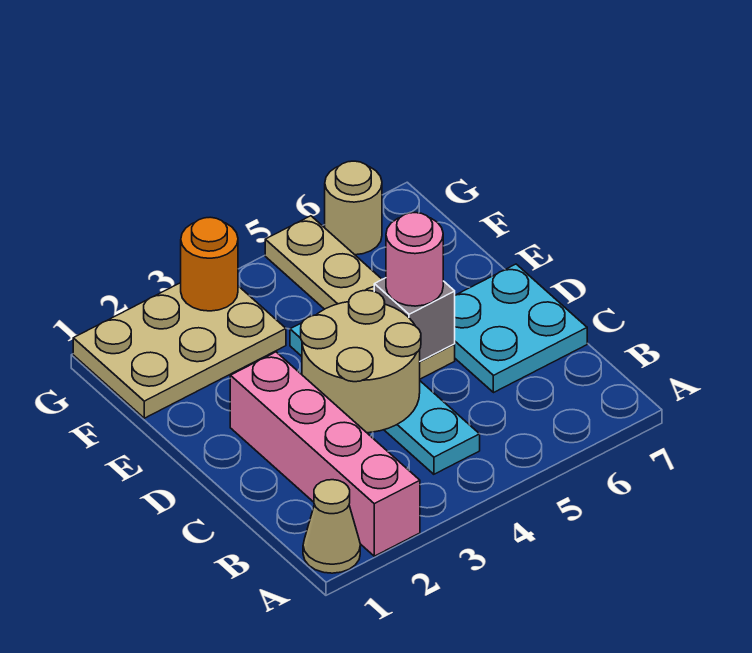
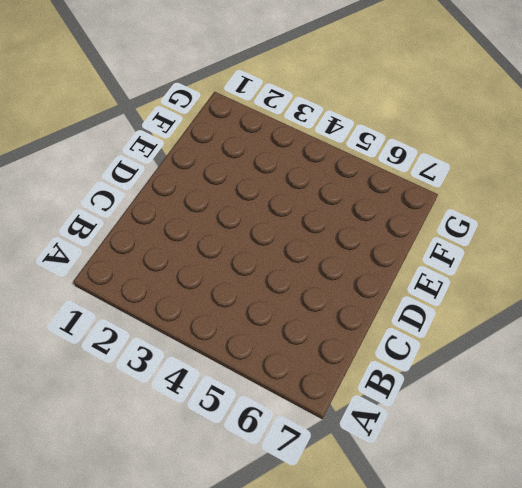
none -> tan cone A1 level 1
none -> pink brick A2:D2 level 1

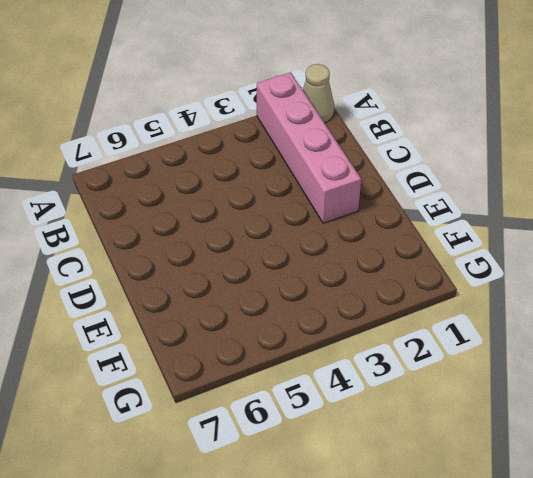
none -> cyan plate B4:E4 level 1
none -> cyan plate C6:D7 level 1

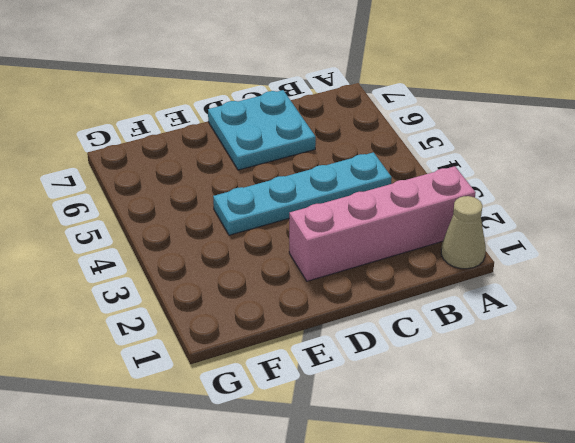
none -> tan plate D5:G5 level 1
none -> tan plate F1:G3 level 1

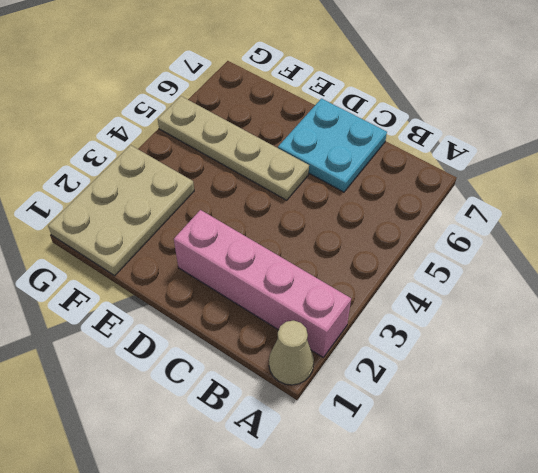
none -> cyan plate B4:E4 level 1
none -> tan round brick G6 level 1

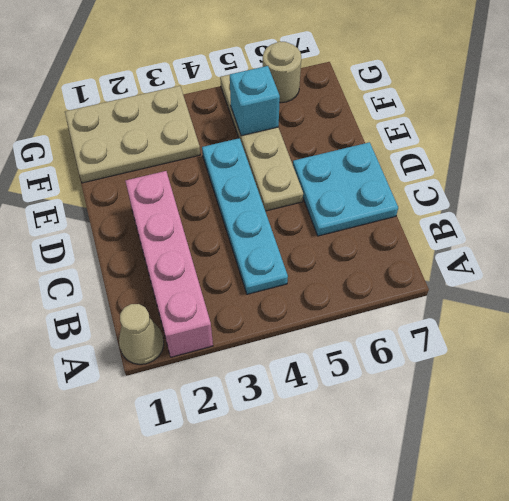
cyan brick F5 level 2 -> none
none -> tan round brick C3:D4 level 2
none -> grey brick D5 level 2

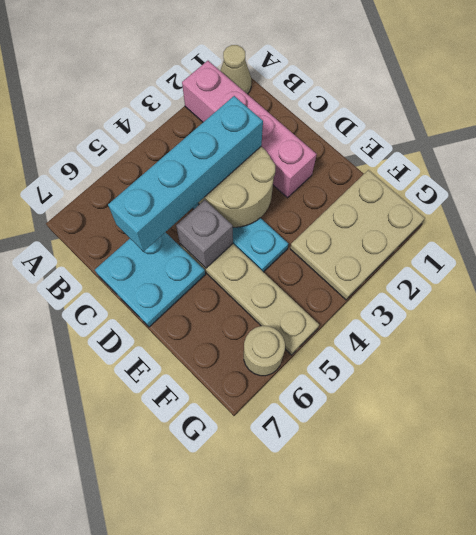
cyan brick C3:C6 level 3 -> none
none -> orange round brick G3 level 2
none -> pink round brick D5 level 3

